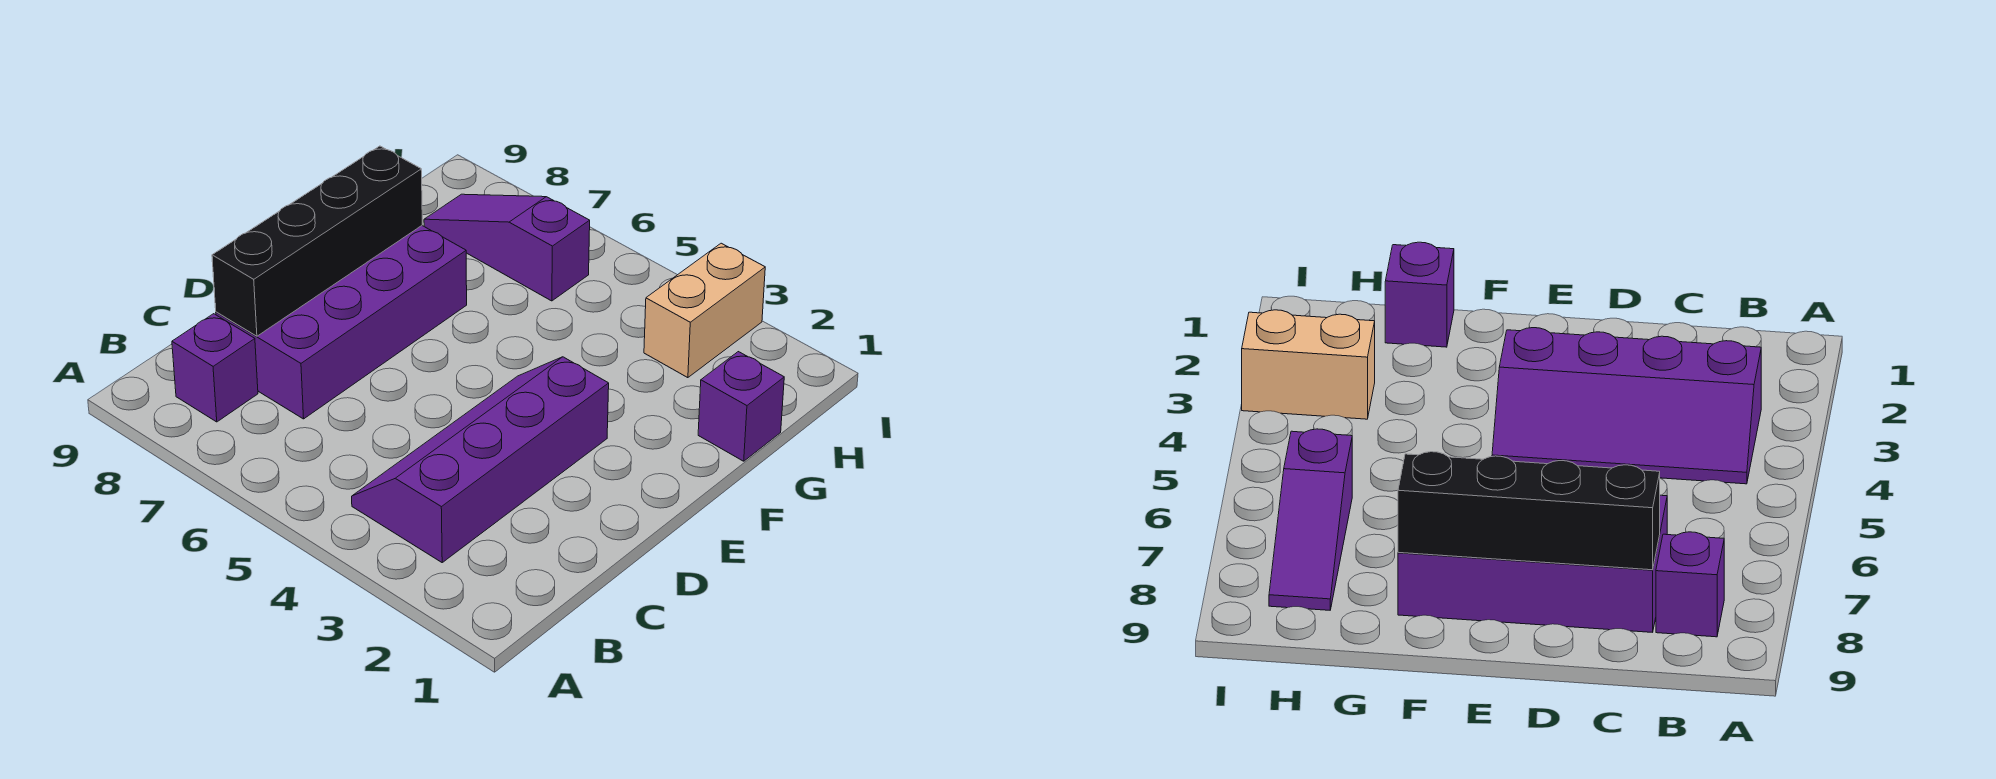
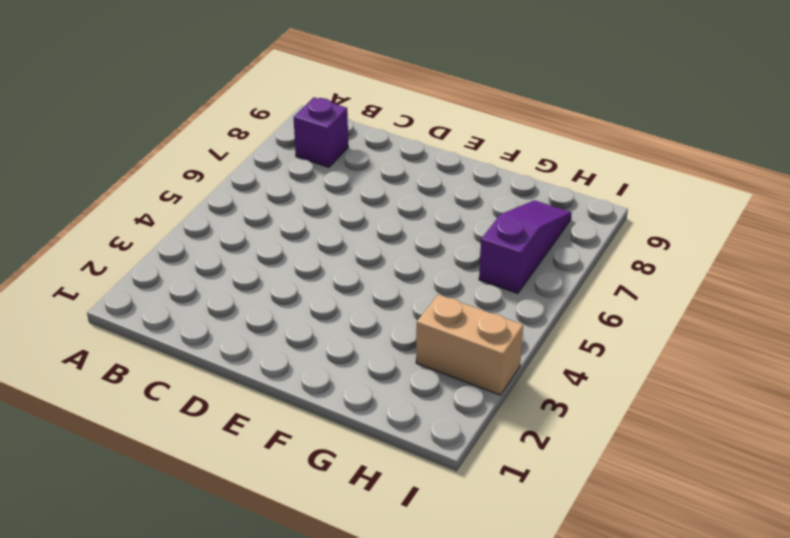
none -> purple slope B3:E4 level 1 top 3
none -> purple brick C7:F8 level 1

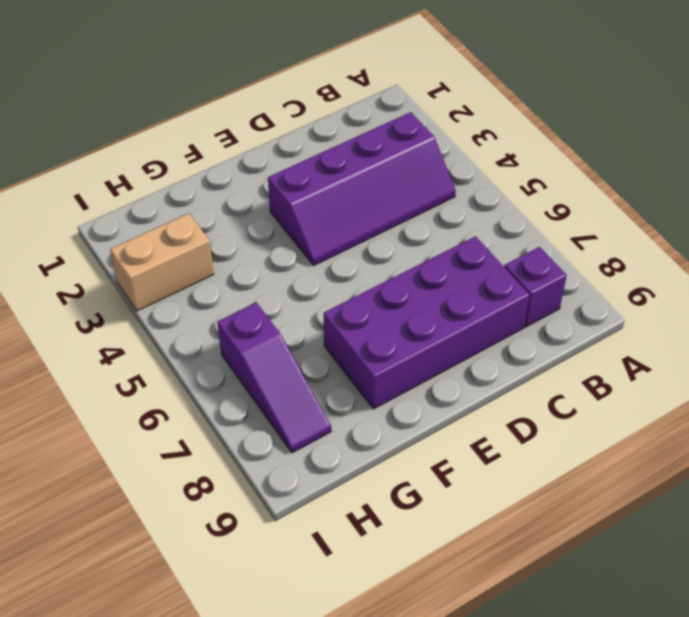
none -> purple brick G1 level 1
none -> black brick C8:F8 level 2

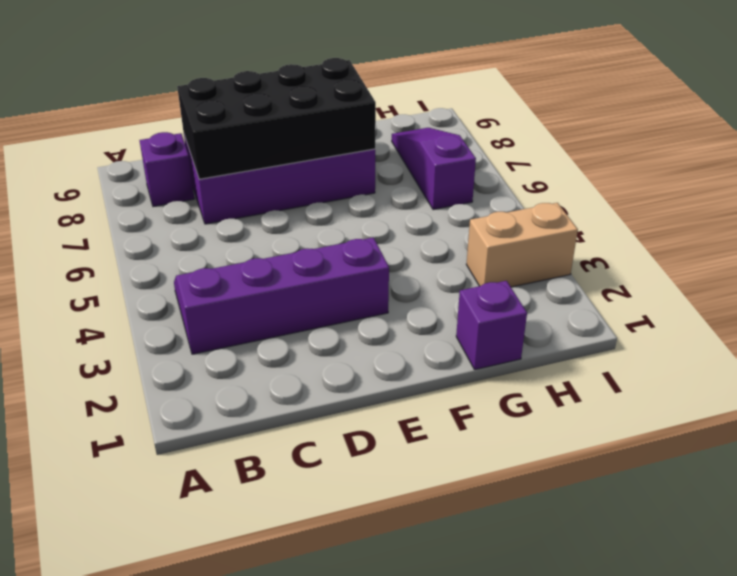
black brick C7:F8 level 2 -> black brick C8:F8 level 2

